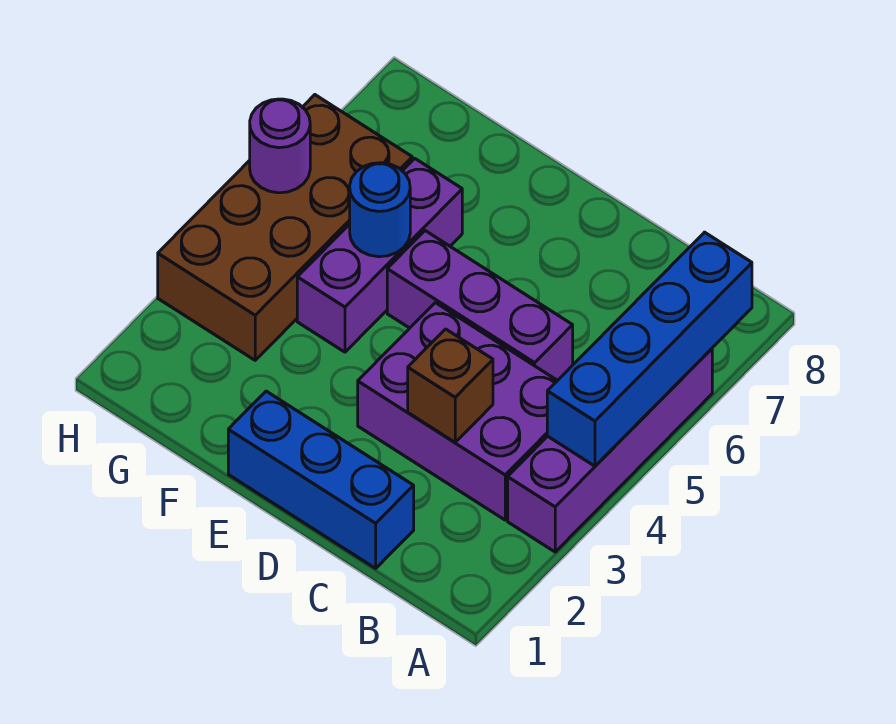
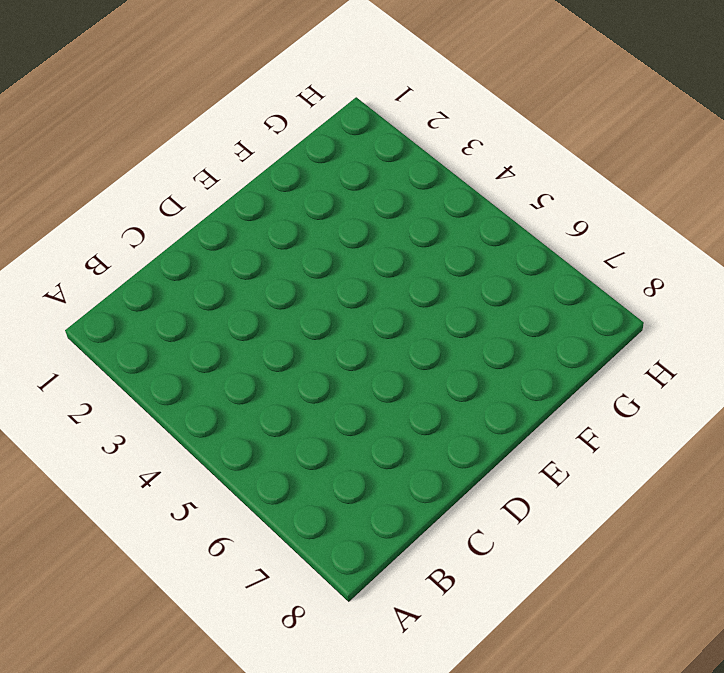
none -> purple brick A3:A6 level 1
none -> purple brick B3:D4 level 1

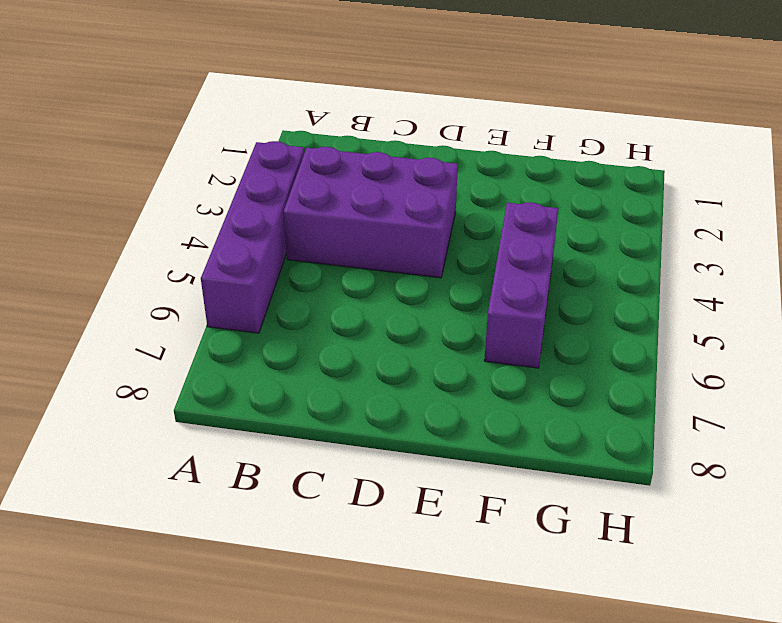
none -> blue brick C1:E1 level 1
none -> purple brick C5:E5 level 1

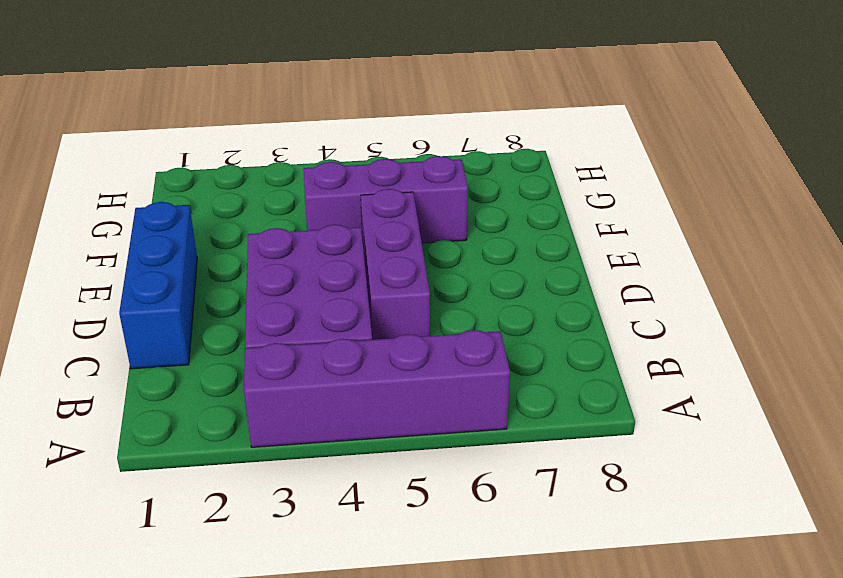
none -> brown brick G3:H6 level 1
none -> blue brick A4:A7 level 2

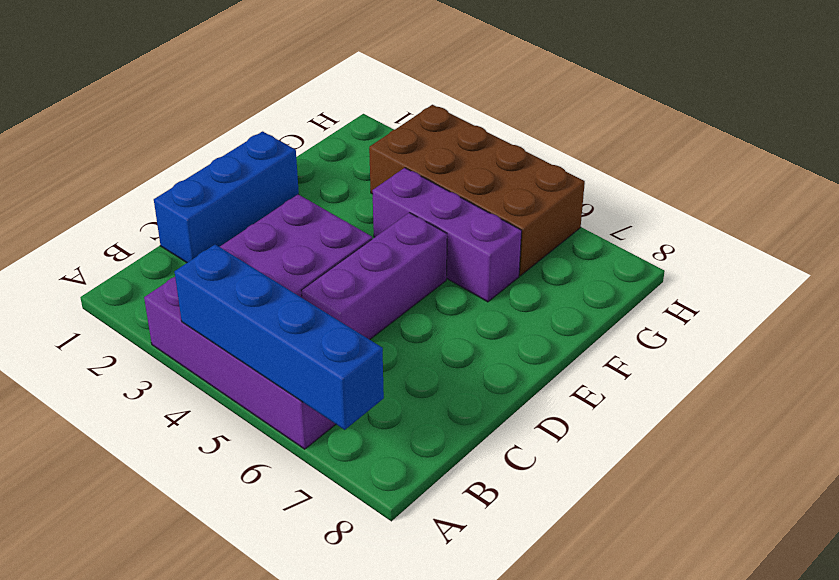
none -> brown brick C3 level 2
none -> blue round brick F5 level 2

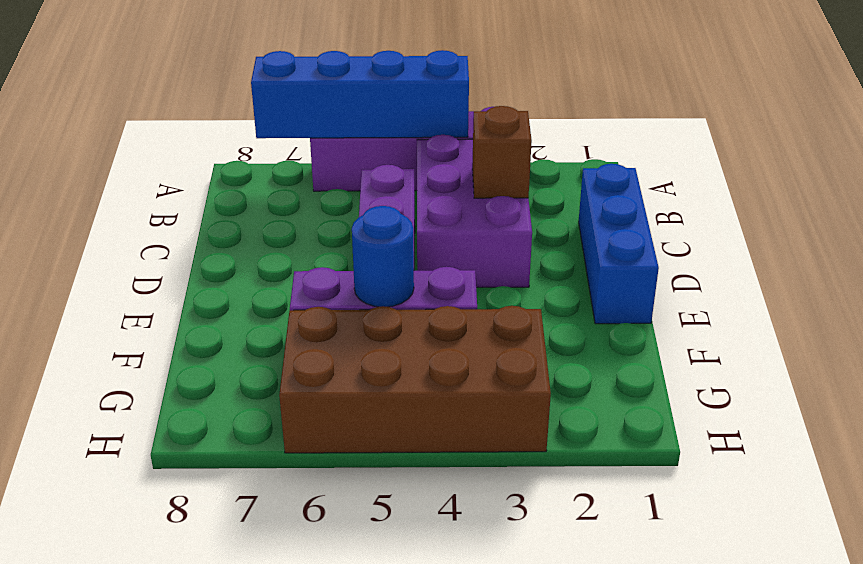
none -> purple round brick H5 level 2

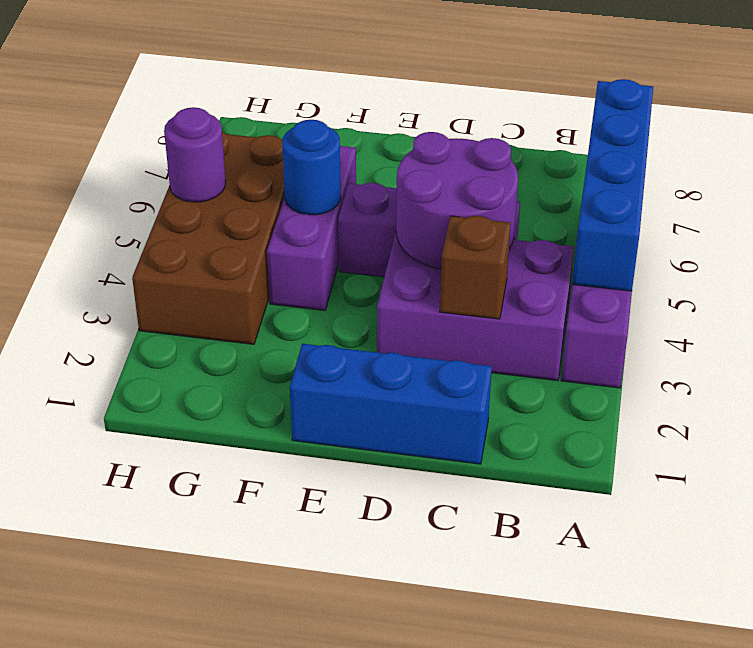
purple round brick C4:D5 level 2 -> none

